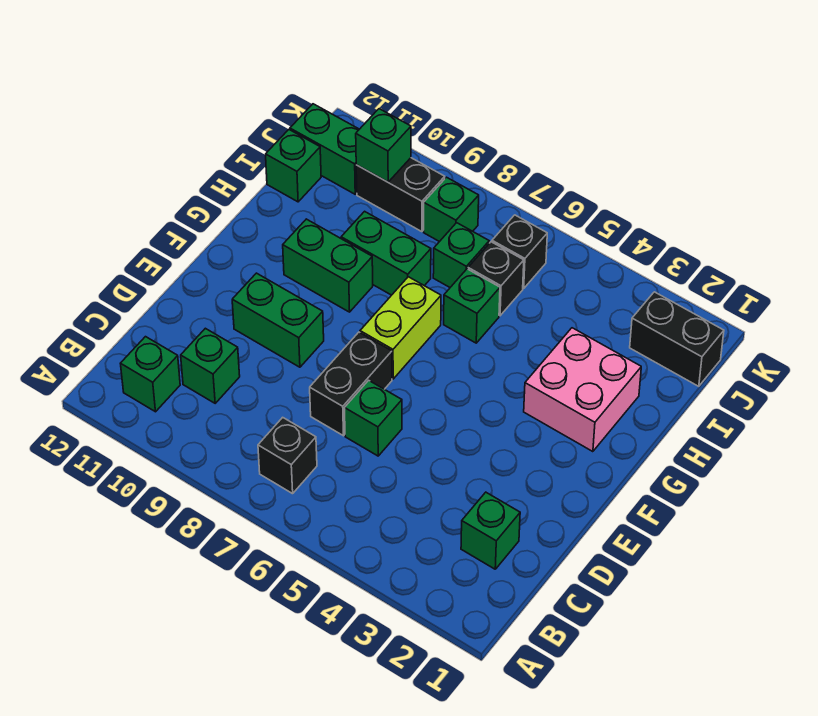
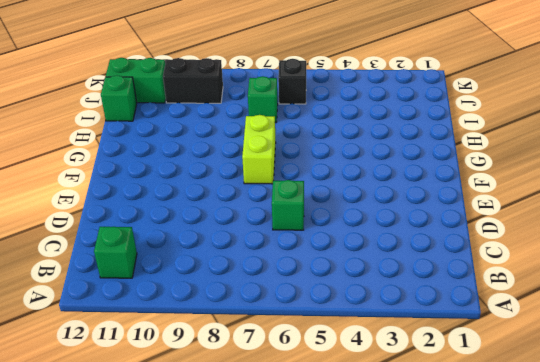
none -> black brick B7 level 1
none -> green brick C2 level 1
none -> green brick C10 level 1

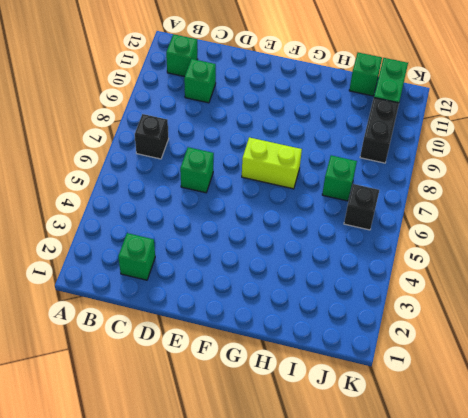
none -> black brick D7:E7 level 1
none -> green brick E9:E10 level 1
none -> pink brick G2:H3 level 1

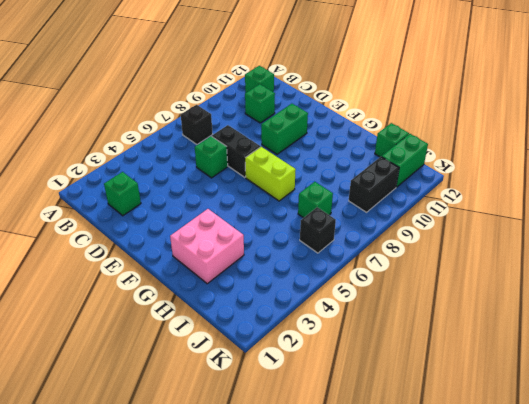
none -> green brick G9:G10 level 1
none -> green brick H6 level 1
none -> green brick H8:H9 level 1

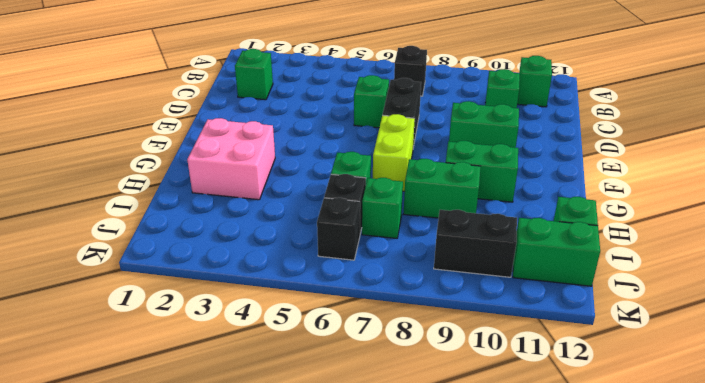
none -> black brick J1:J2 level 1
none -> green brick J8 level 1
none -> green brick J10 level 2

